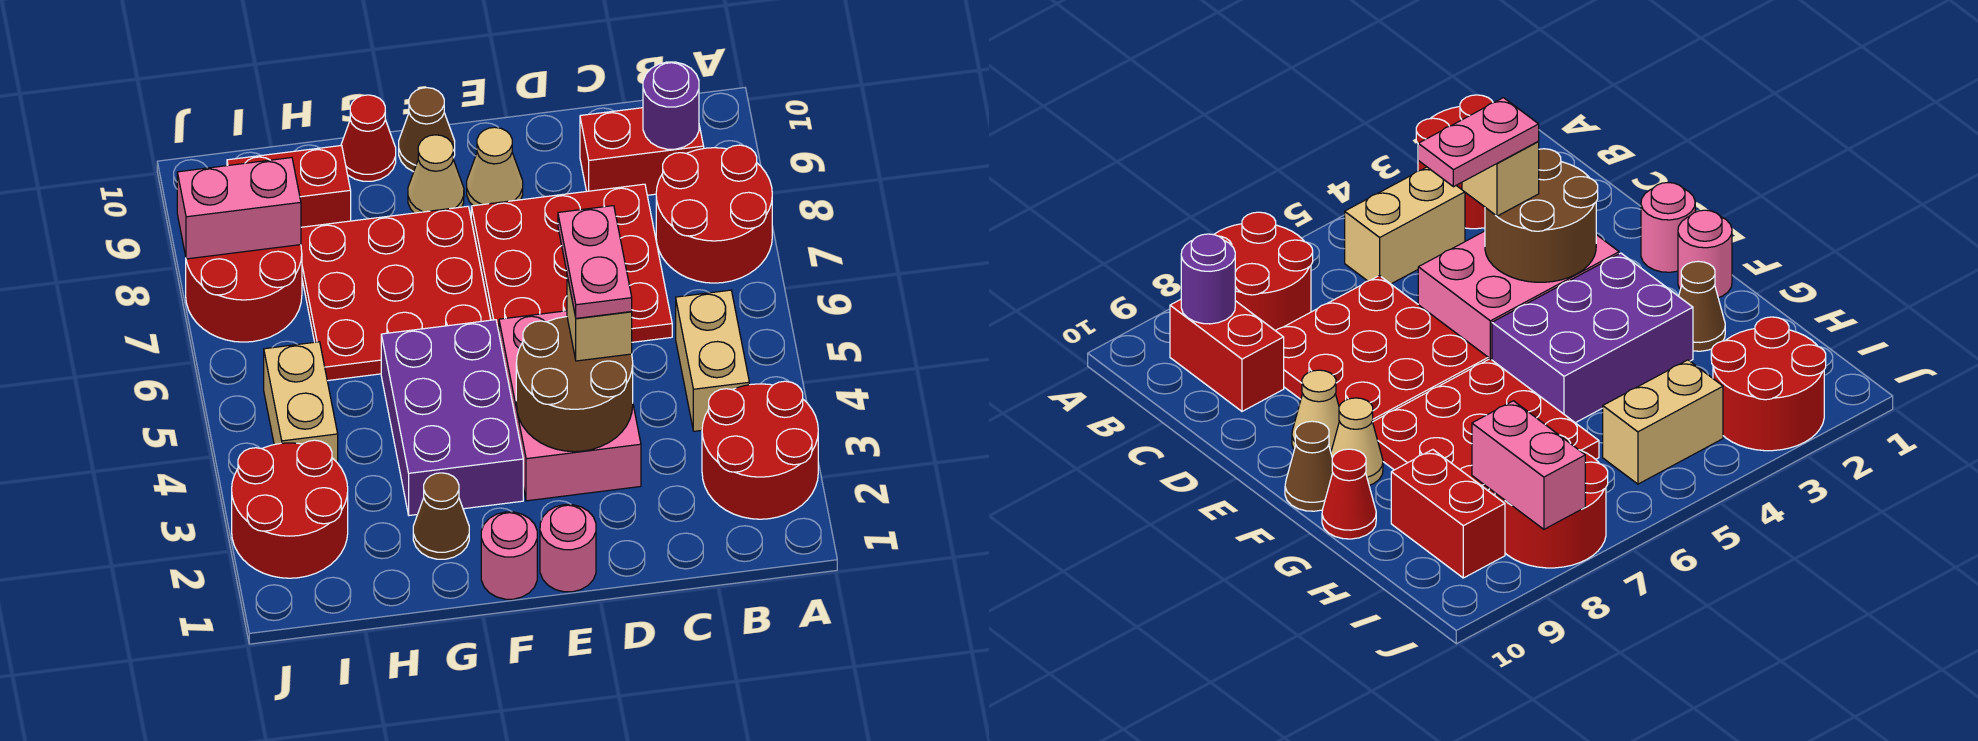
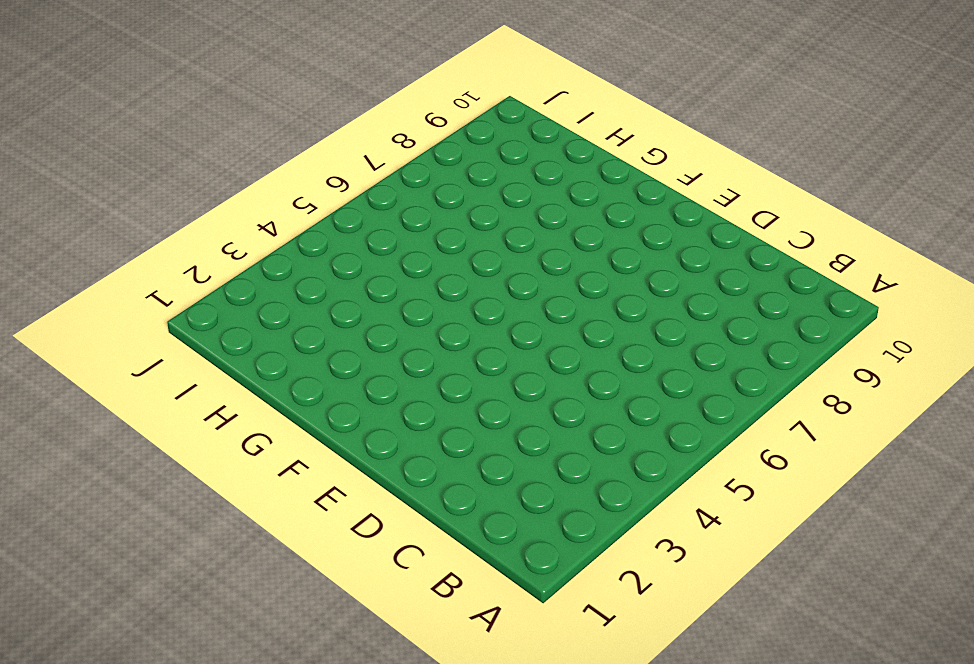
none -> red round brick A2:B3 level 1
none -> red round brick A7:B8 level 1
none -> tan brick B4:B5 level 1

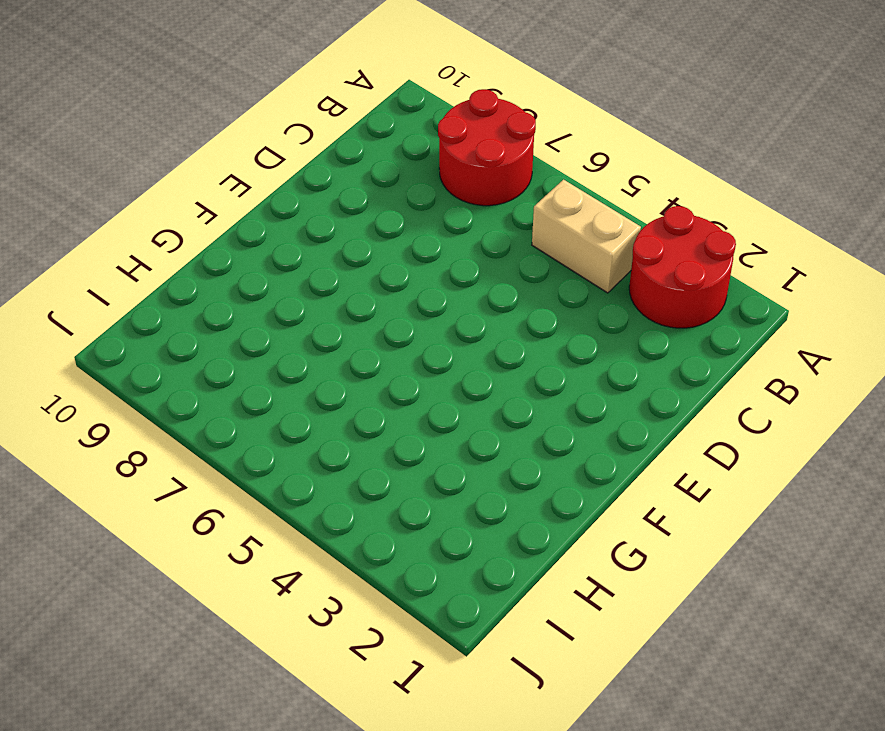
none -> red brick B9:C9 level 1
none -> red plate C6:E8 level 1
none -> pink brick D3:E5 level 1

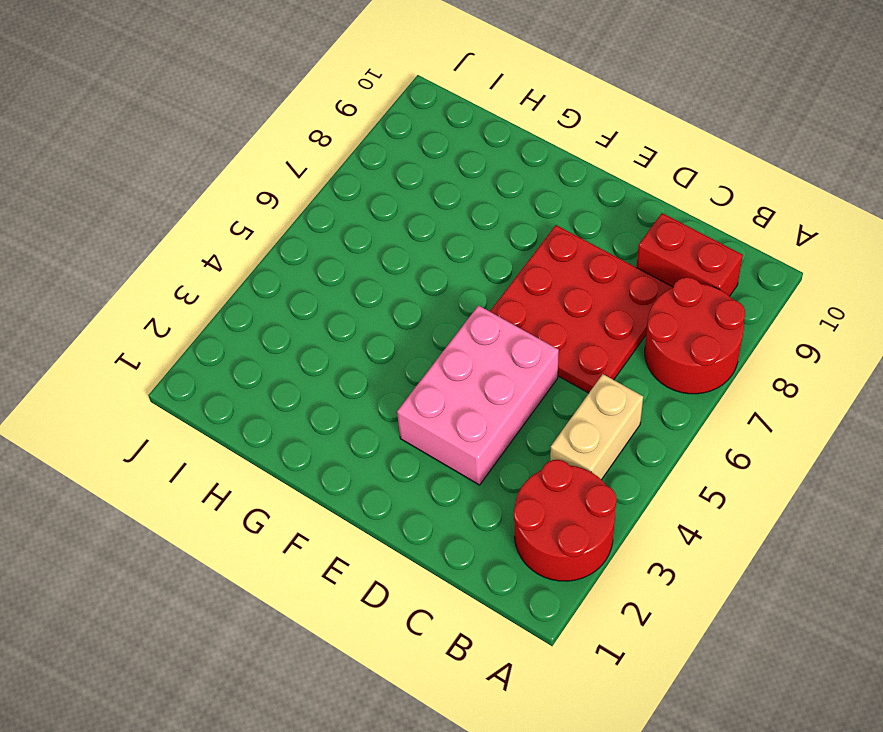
none -> pink round brick E1 level 1
none -> tan cone E9 level 1
none -> pink round brick F1 level 1

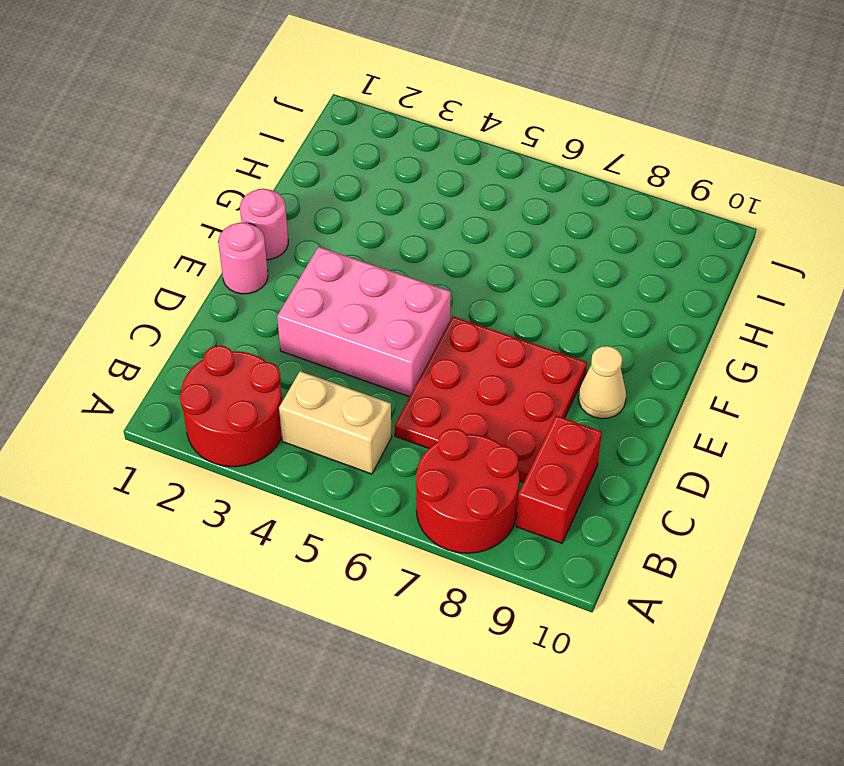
none -> purple brick F3:G5 level 1
none -> red plate F6:H8 level 1
none -> tan cone F9 level 1

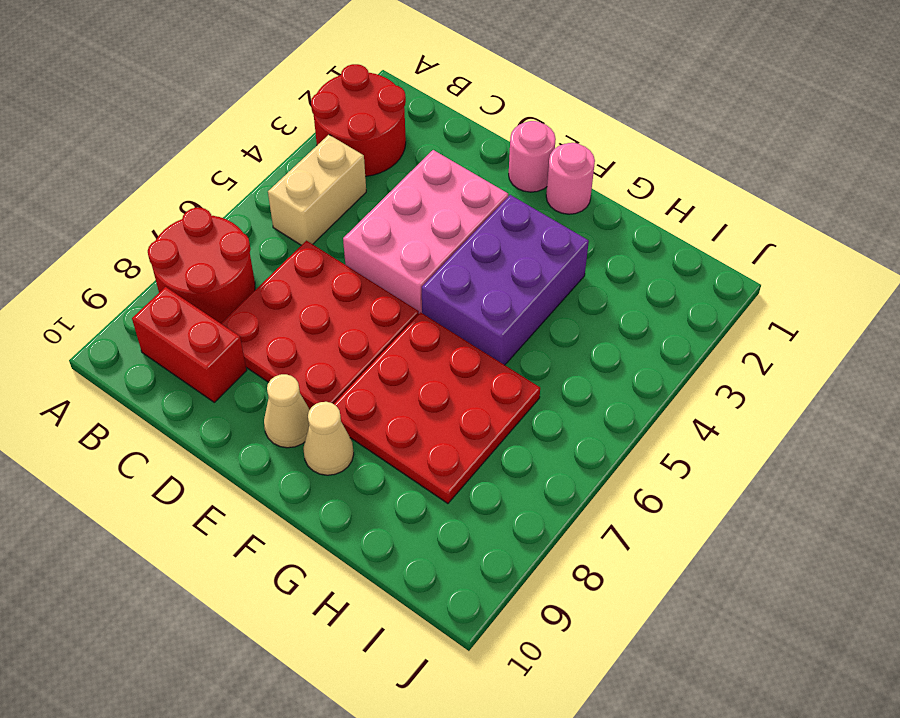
none -> brown cone F10 level 1
none -> brown cone G2 level 1
none -> red cone G10 level 1

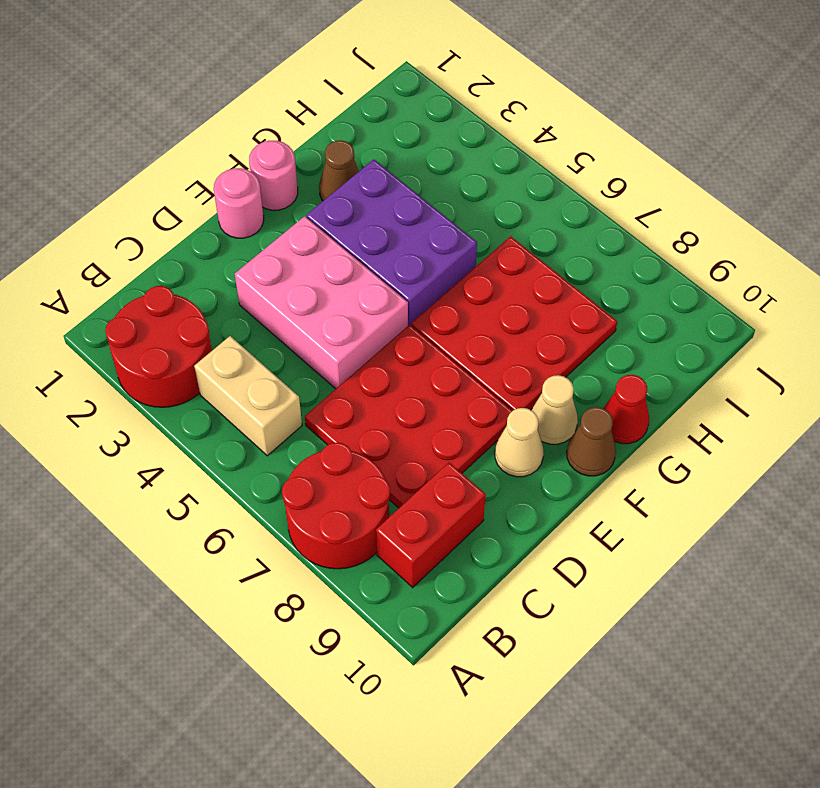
none -> red brick H9:I9 level 1
none -> red round brick I2:J3 level 1
none -> tan brick I4:I5 level 1

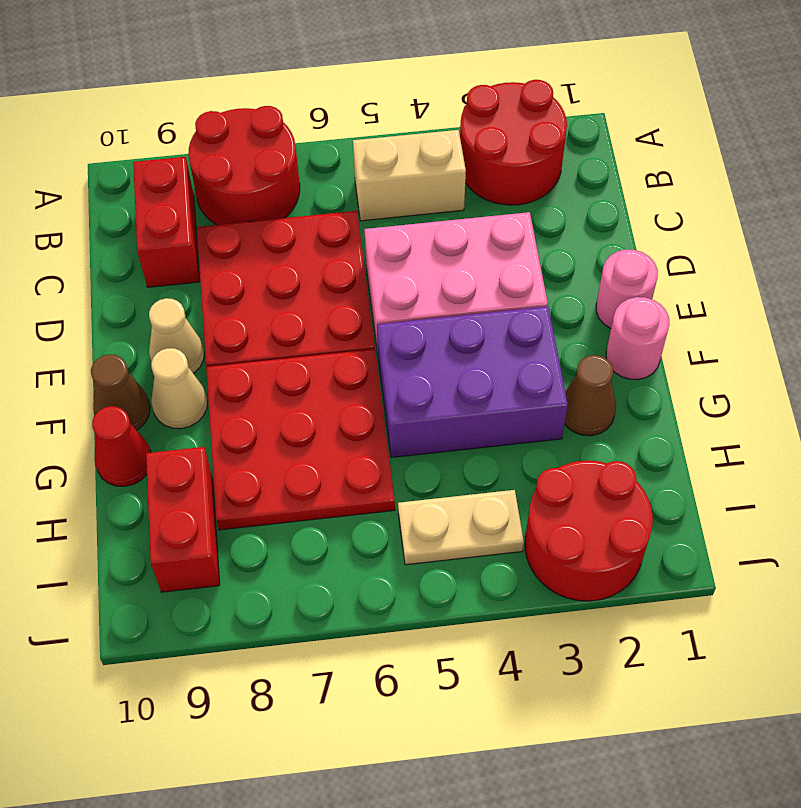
tan plate I4:I5 level 1 -> tan brick I4:I5 level 1
none -> red round brick I7:J8 level 1
none -> purple round brick B9 level 2
none -> brown round brick D3:E4 level 2

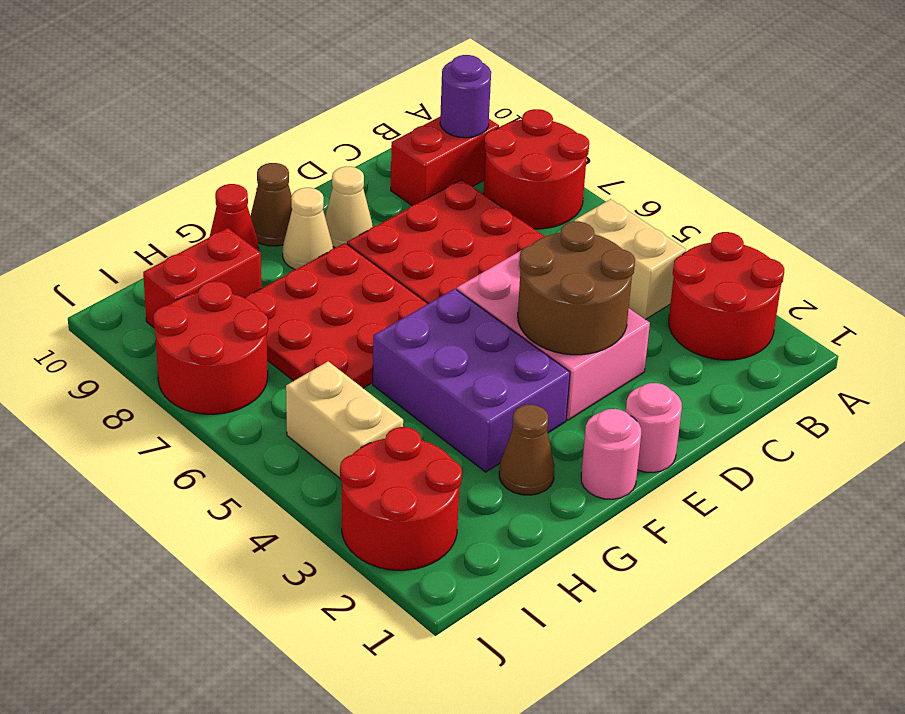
none -> pink brick I8:J8 level 2
none -> tan brick D4 level 3
none -> pink plate D4:D5 level 4

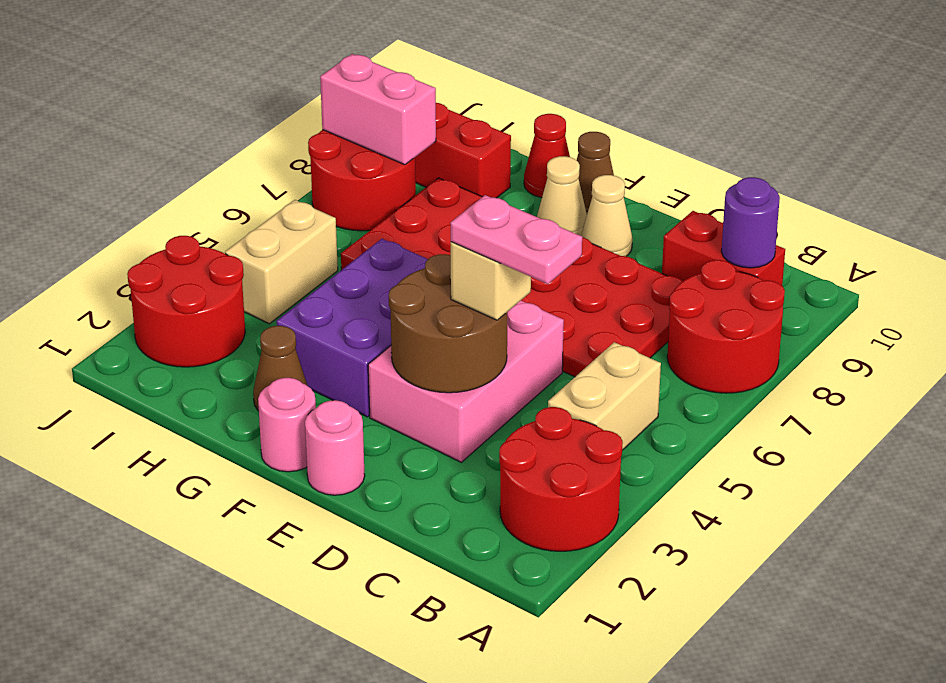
pink plate C4:D4 level 4 -> pink plate D4:D5 level 4

